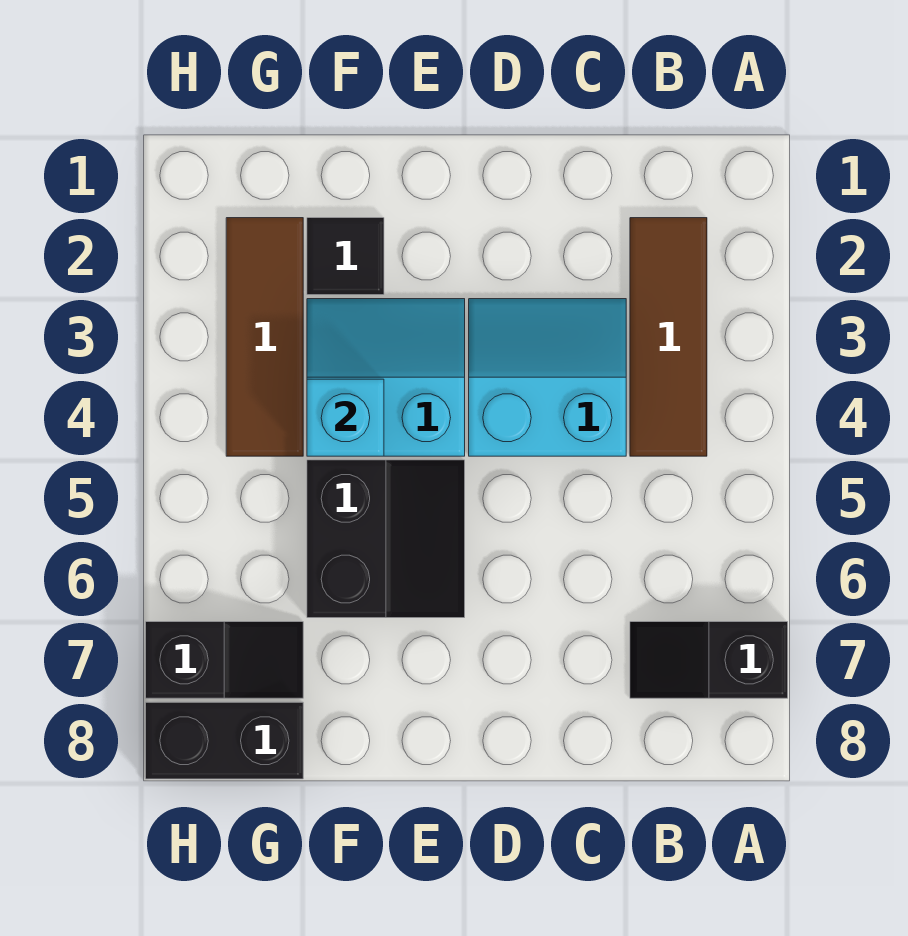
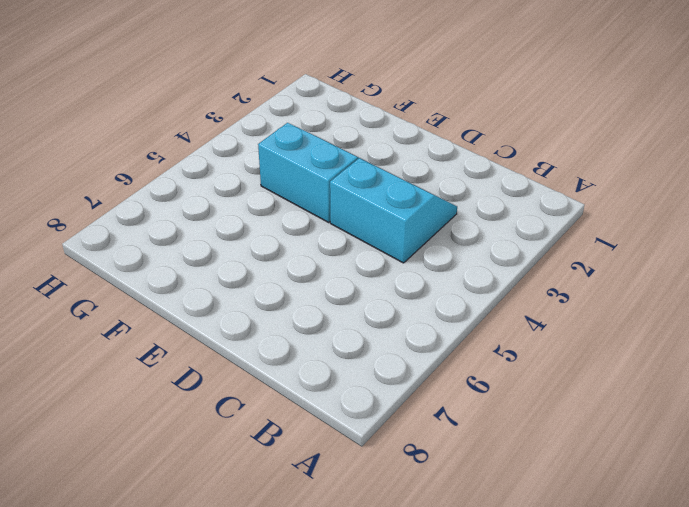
none -> black slope A7:B7 level 1 top A
none -> brown tile B2:B4 level 1

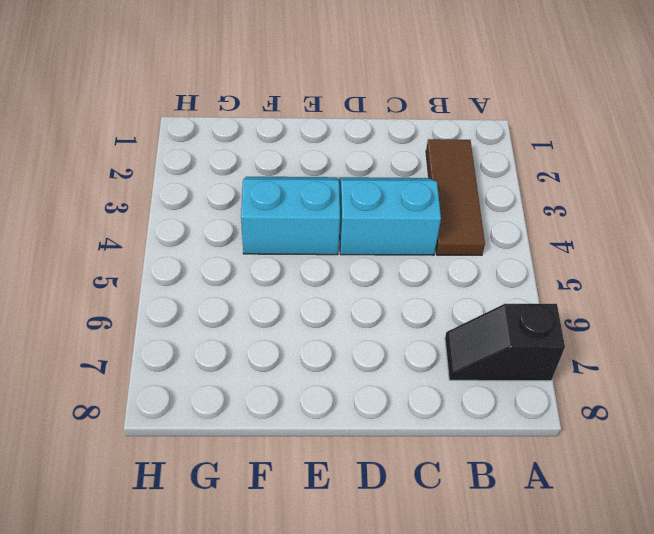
none -> black slope E5:F6 level 1 top F
none -> black tile F2 level 1

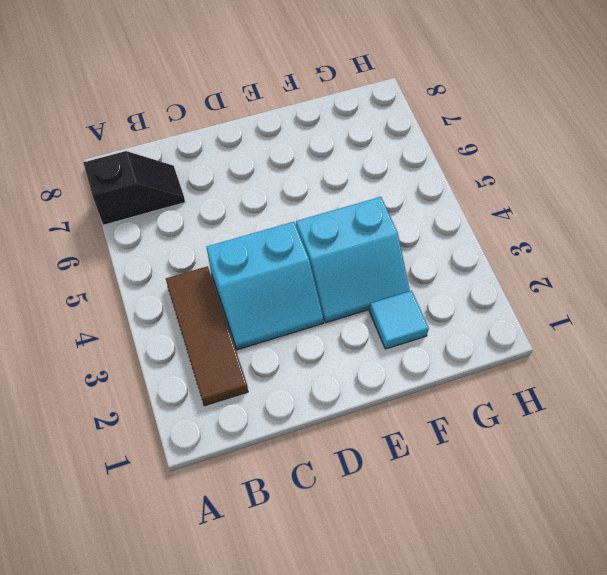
cyan tile F2 level 1 -> black tile F2 level 1
none -> black slope E5:F6 level 1 top F
none -> brown tile G2:G4 level 1

